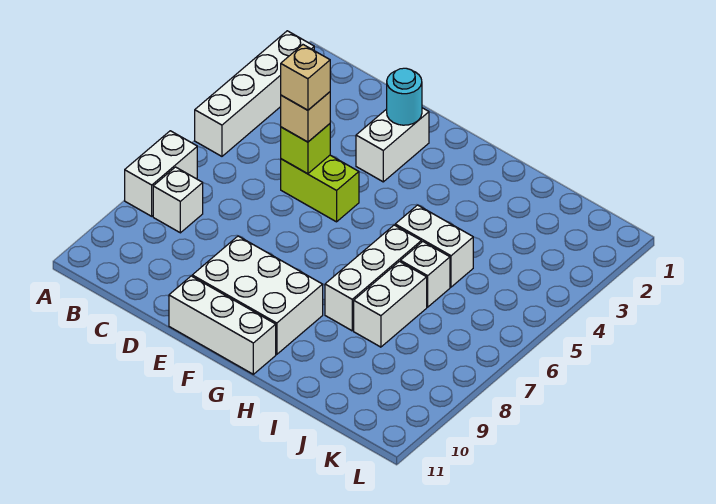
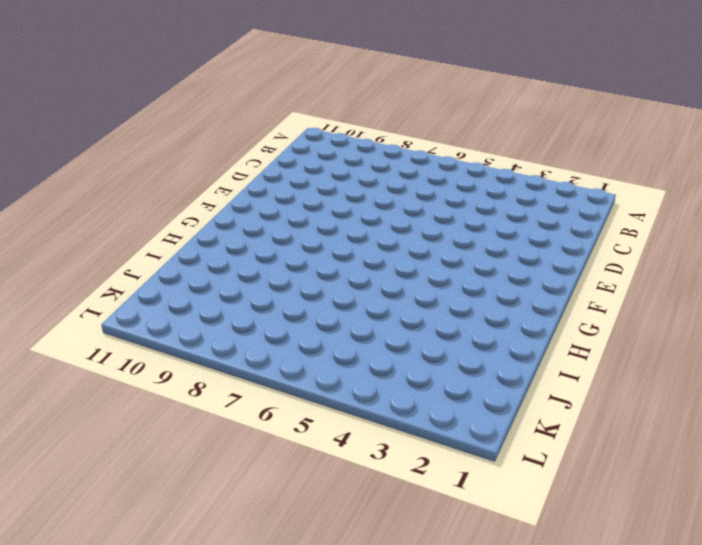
none -> white brick A2:A5 level 1
none -> white brick A7:A8 level 1
none -> white brick B8 level 1

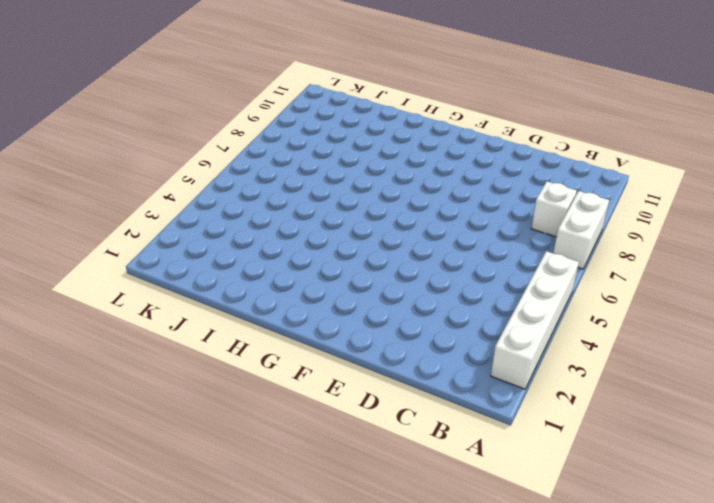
none -> lime brick D5:E5 level 1
none -> white brick E2:E3 level 1
none -> white brick E9:G10 level 1

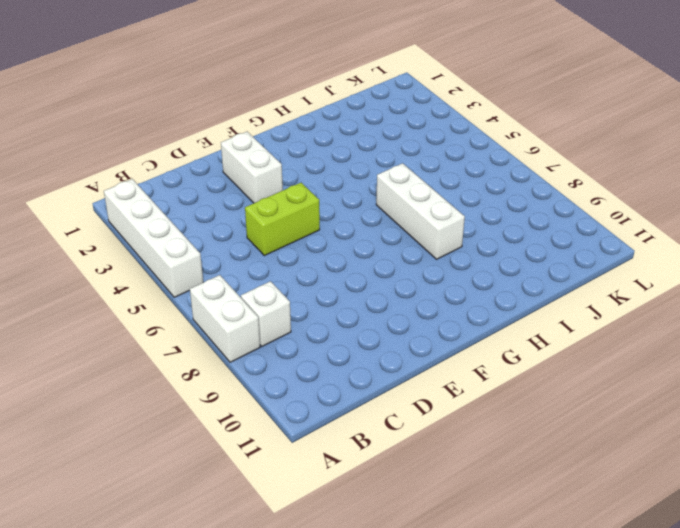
none -> white brick E9:G10 level 1
none -> white brick E11:G11 level 1
none -> white brick H5:I5 level 1

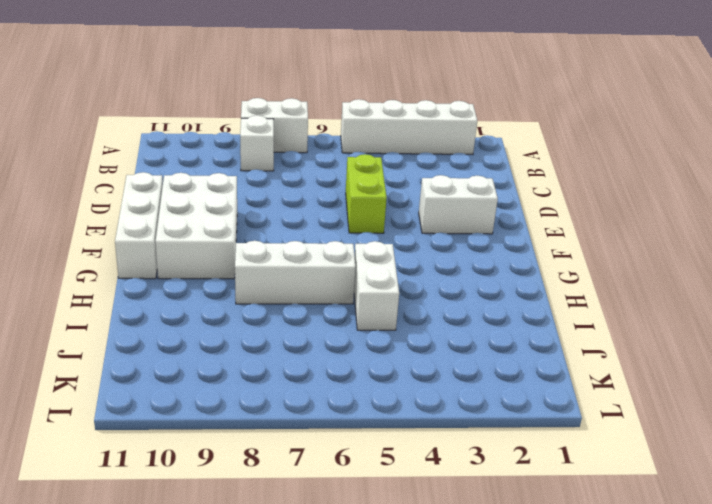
none -> white brick I6 level 1
none -> white brick I7:I8 level 1
none -> lime brick D5 level 2

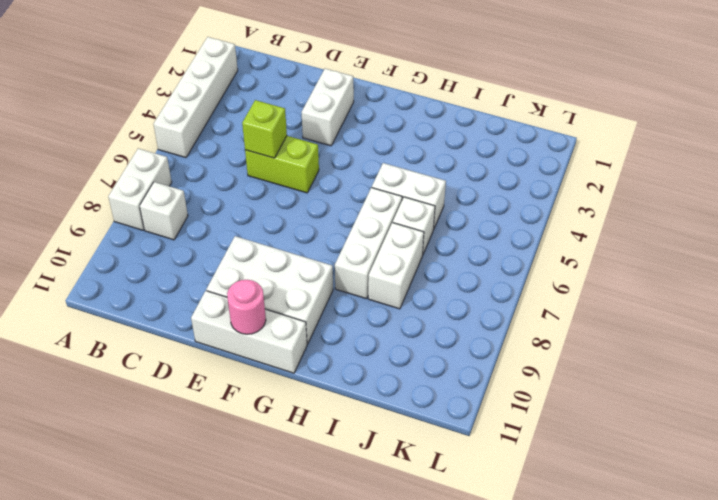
pink round brick F11 level 2 -> none
none -> cyan round brick E2 level 2
none -> tan brick D5 level 3
none -> tan brick D5 level 4

